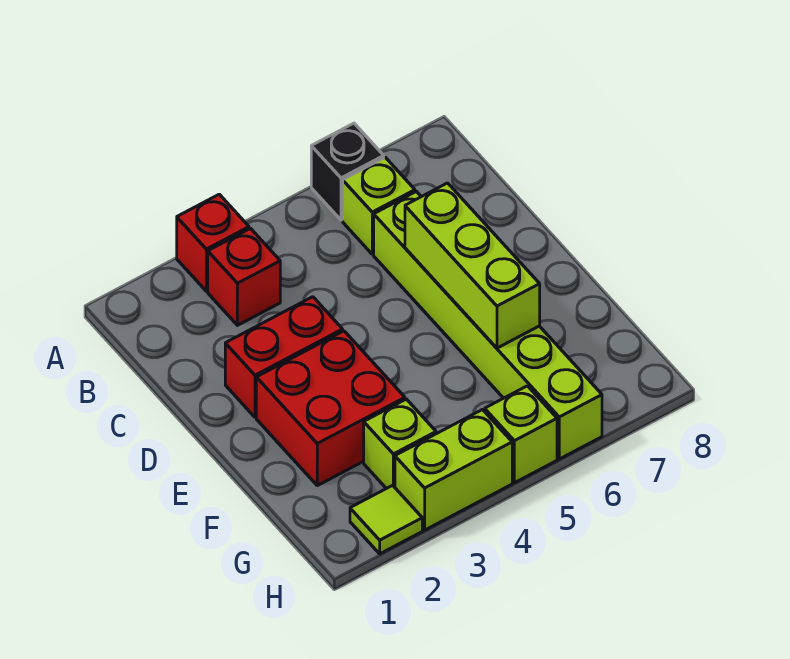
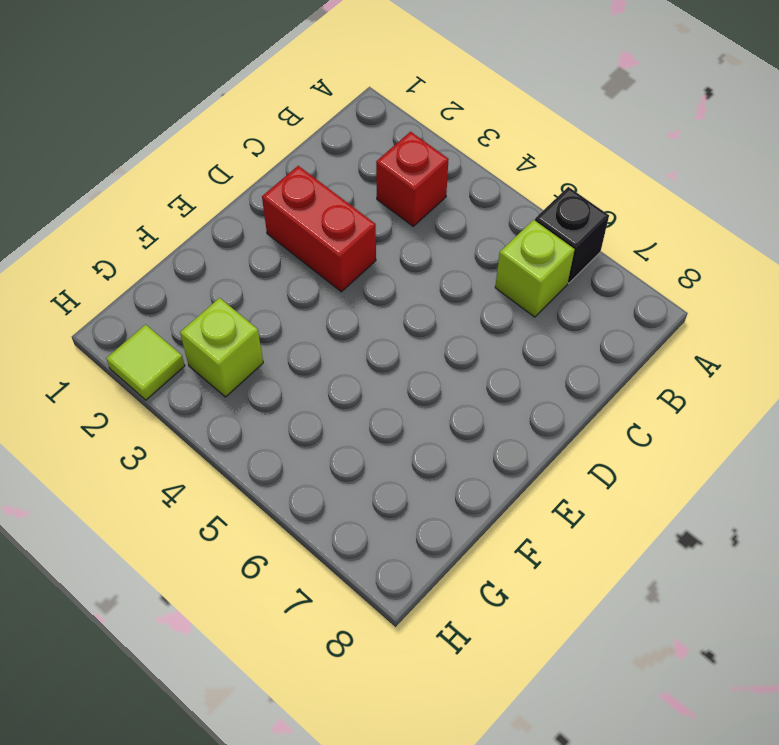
none -> red brick A3 level 1
none -> lime brick C6:H6 level 1
none -> red brick E2:F3 level 1

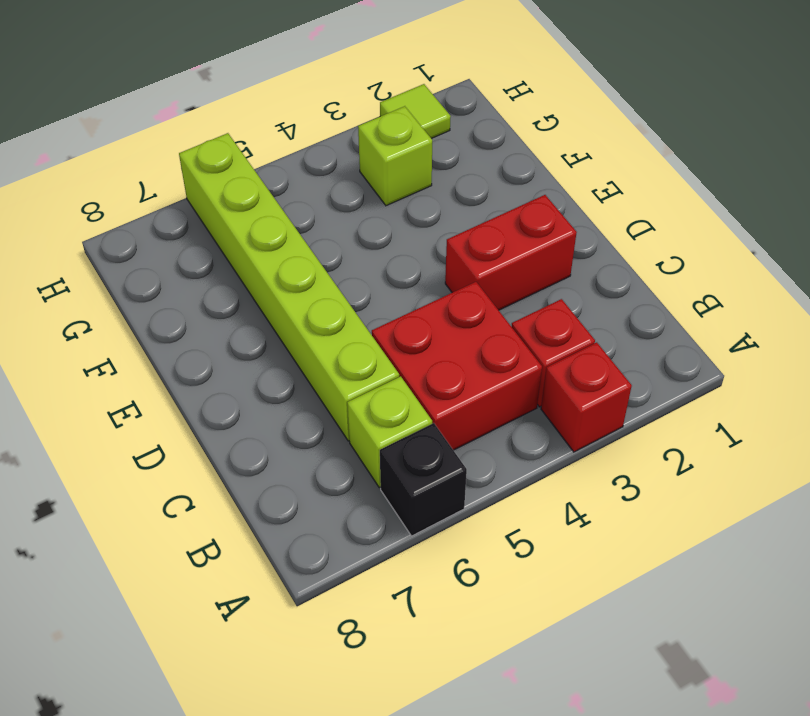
red brick B4:C5 level 1 -> red brick E2:F3 level 1
none -> lime brick H3:H4 level 1
none -> lime brick H5 level 1
none -> lime brick D6:F6 level 2

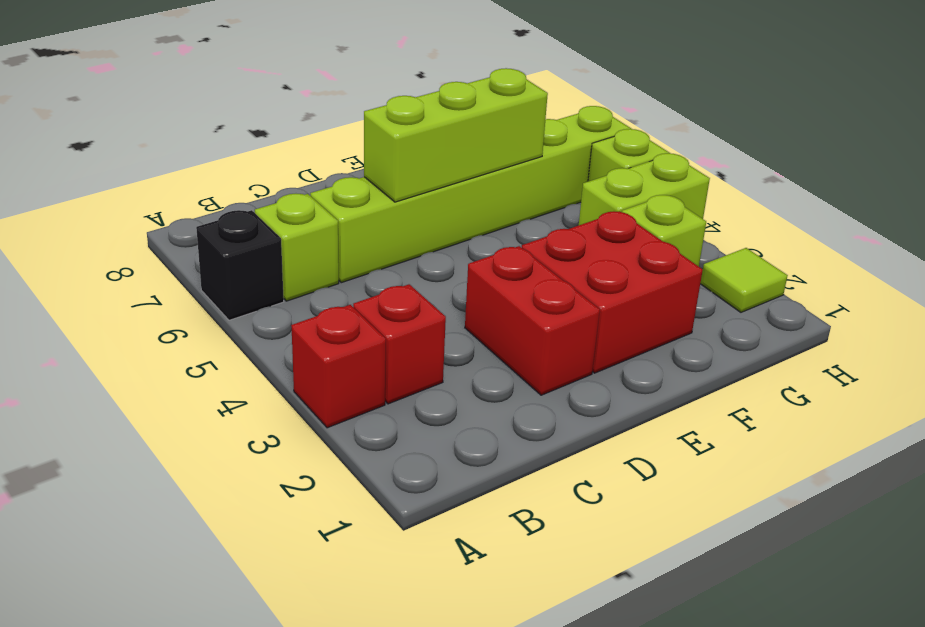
lime brick G4:H4 level 1 -> lime brick H3:H4 level 1

